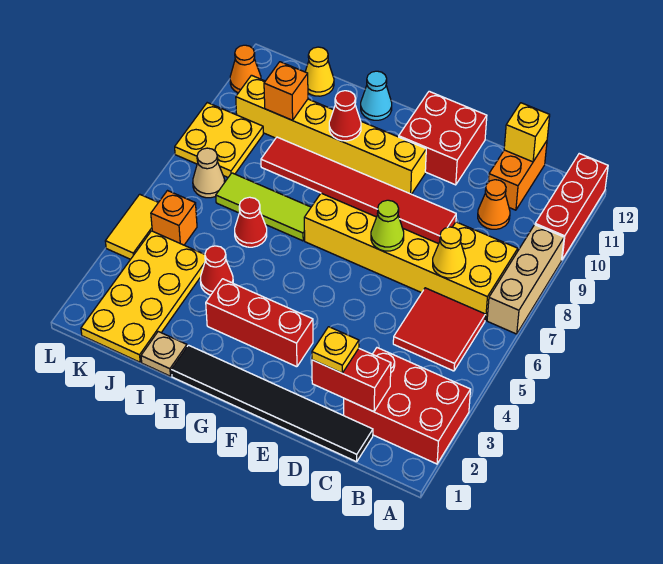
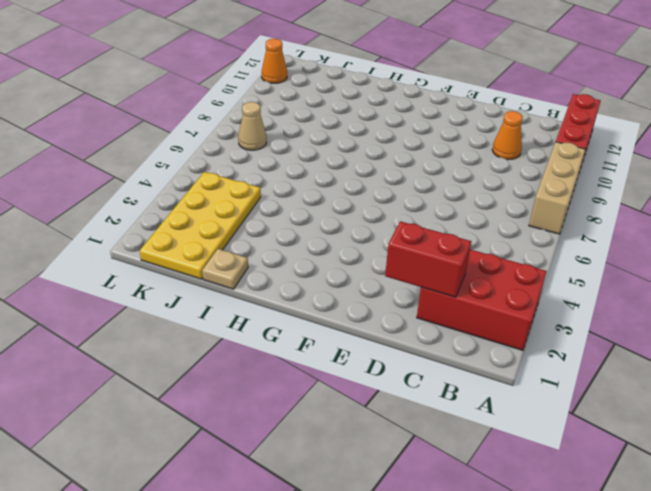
none -> red tile B5:C6 level 1
none -> yellow brick B7:G8 level 1
none -> black tile C1:H1 level 1
none -> orange brick C11:C12 level 1

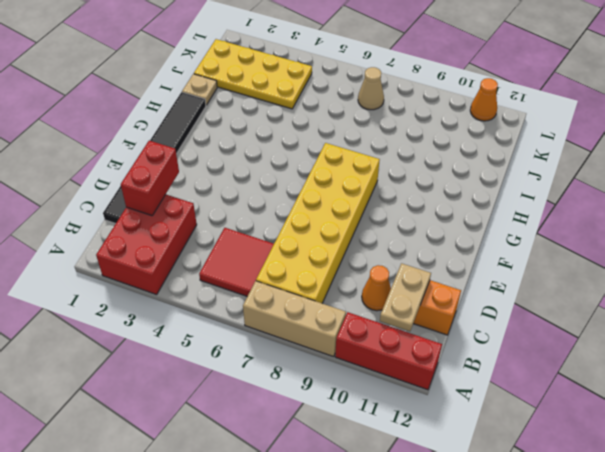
tan plate B11:C11 level 2 -> none
none -> red brick E11:F12 level 1
none -> red brick F3:H3 level 1
none -> yellow brick F10:K10 level 1
none -> lime tile H7:J7 level 1

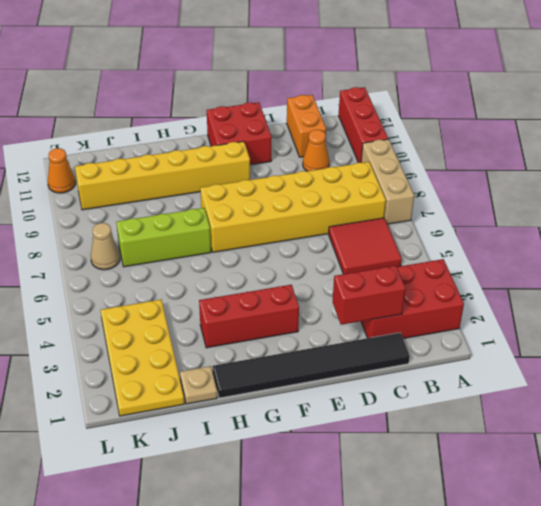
lime brick H7:J7 level 1 -> lime tile H7:J7 level 1
none -> cyan cone H12 level 1
none -> red cone I4 level 1
none -> red cone I6 level 1
none -> yellow cone J12 level 1

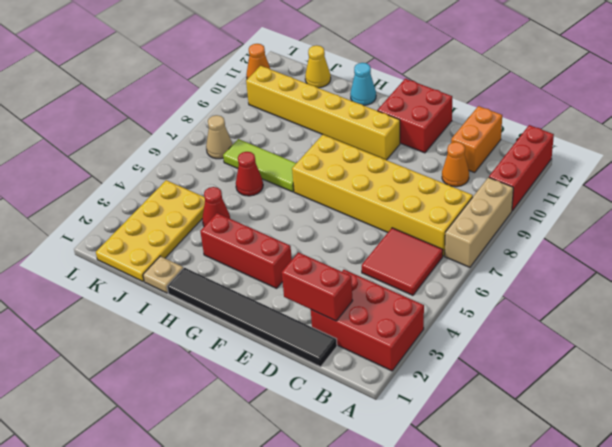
none -> orange brick K5 level 1
none -> yellow plate K8:L9 level 1
none -> yellow tile L4:L5 level 1
none -> yellow cone C7 level 2

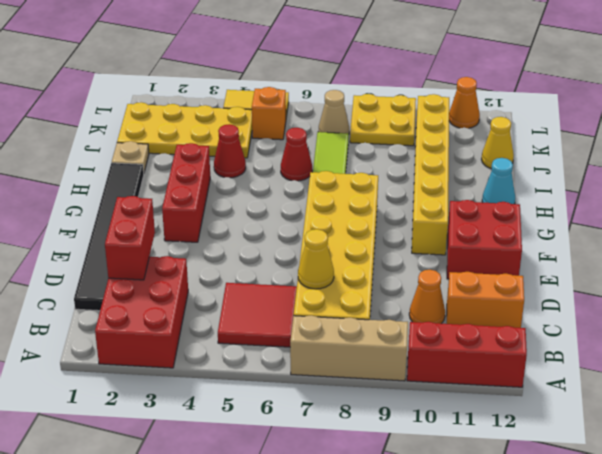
none -> yellow brick C12 level 2
none -> red tile D8:I8 level 2
none -> lime cone E7 level 2
none -> red cone H10 level 2

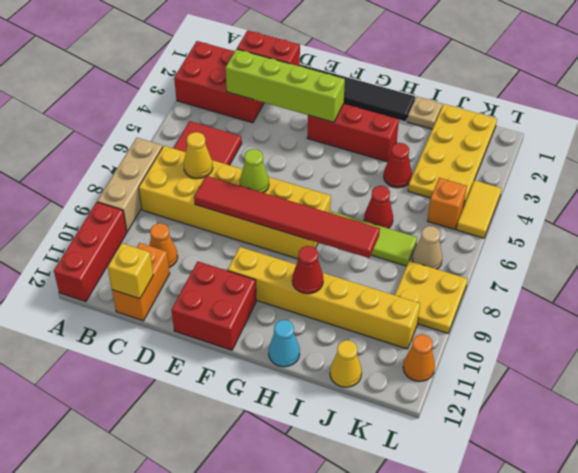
lime brick C3:F3 level 2 -> none
none -> orange brick J10 level 2
none -> yellow plate D2 level 3

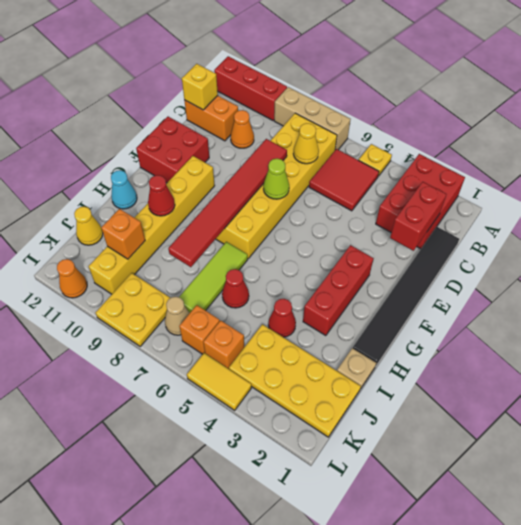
yellow plate A5 level 1 -> yellow plate D2 level 3
orange brick K6 level 1 -> none

